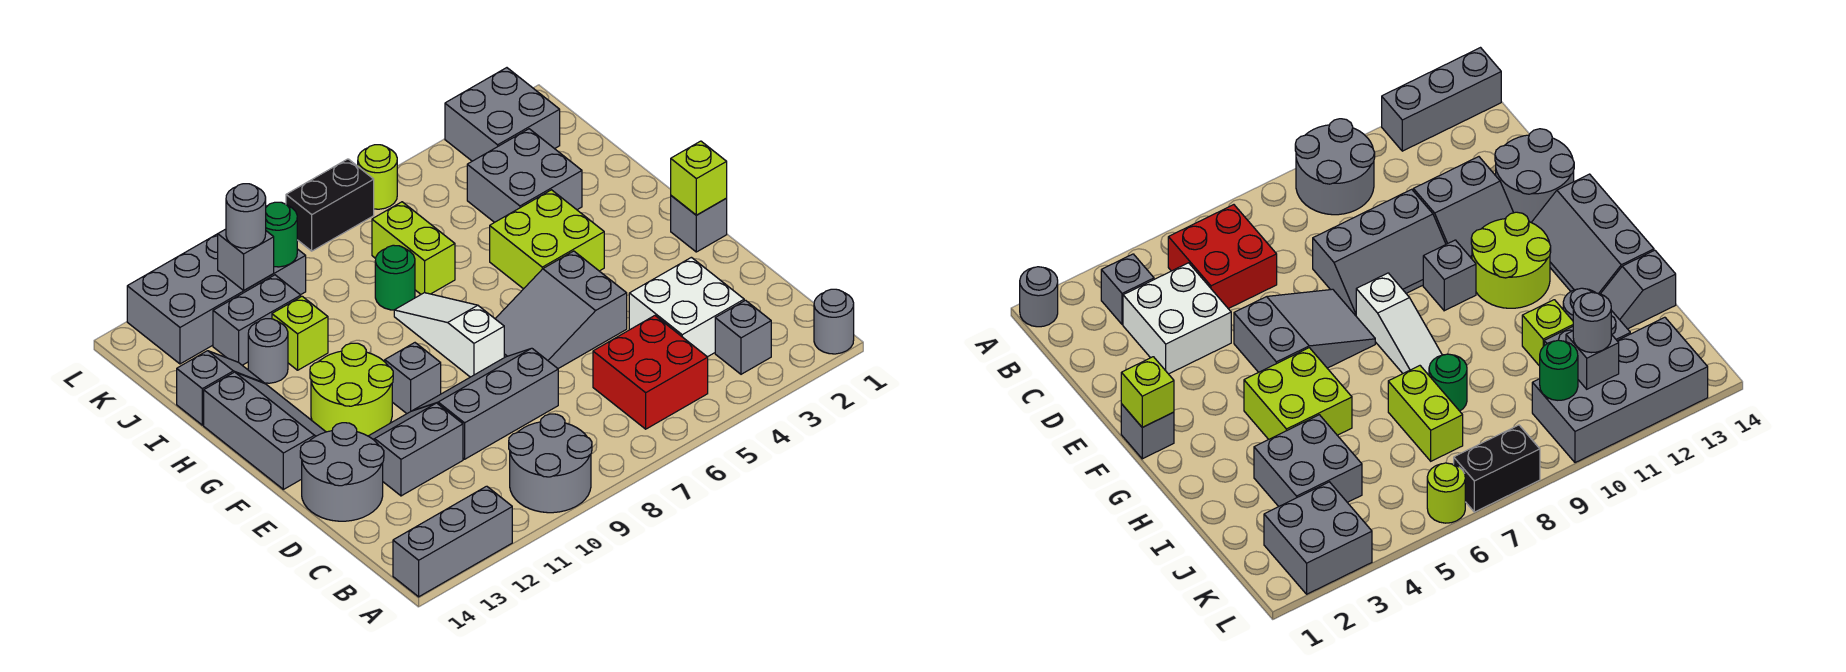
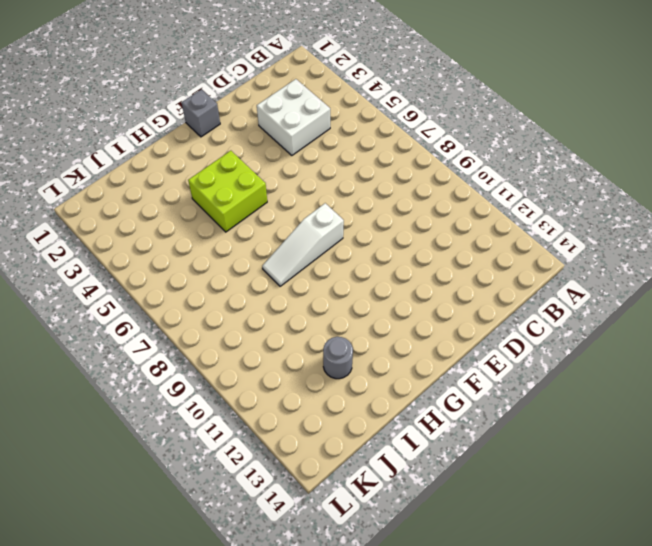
none -> grey round brick A1 level 1
none -> grey round brick A9:B10 level 1
none -> grey brick A12:A14 level 1
none -> grey brick B3 level 1

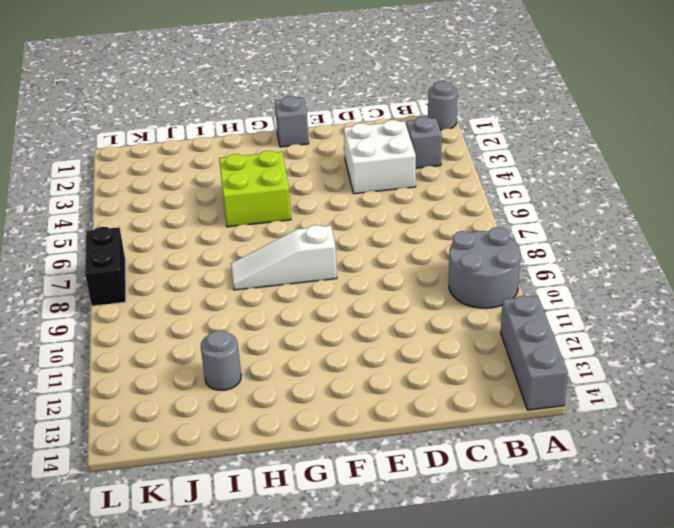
none -> red brick B5:C6 level 1
none -> grey slope D8:E10 level 1 top D
none -> grey slope D11:E12 level 1 top D
none -> grey round brick D13:E14 level 1

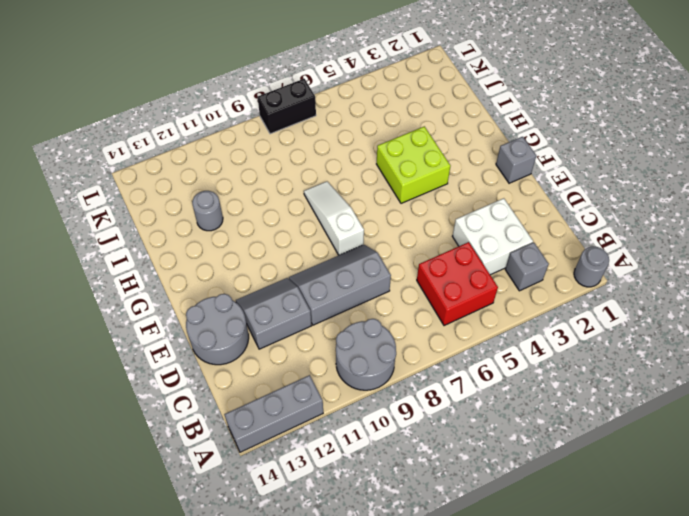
none -> grey slope E5:F7 level 1 top 5
none -> grey brick F10 level 1
none -> lime round brick F11:G12 level 1
none -> grey slope F13:H14 level 1 top 14

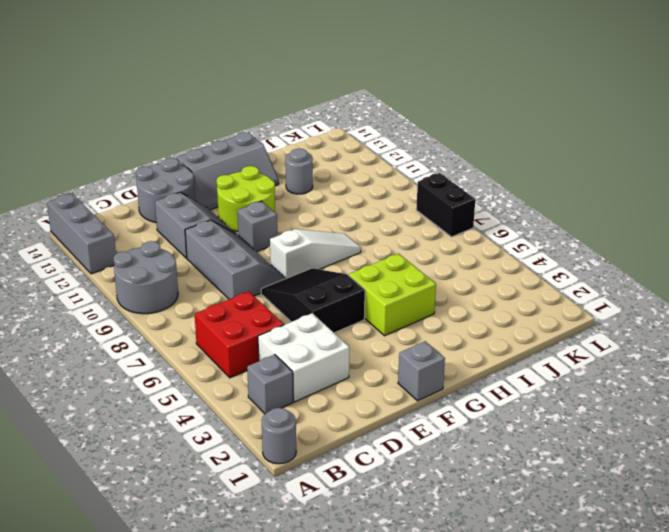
black slope E5:F7 level 1 top 5 -> grey slope E5:F7 level 1 top 5
none -> grey brick I3:J4 level 1
none -> lime brick I7:J7 level 1
none -> green round brick I8 level 1
none -> lime brick I11 level 1

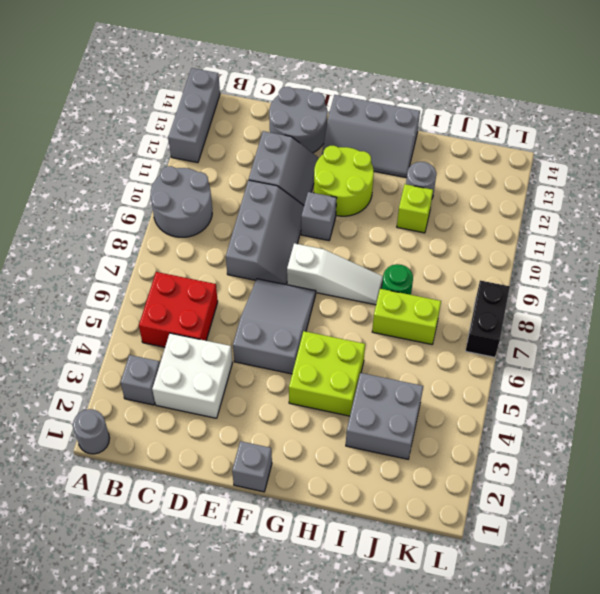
none -> grey slope I13:I14 level 1 top 14
none -> grey brick J11:J12 level 1
none -> grey brick K2:L3 level 1
none -> grey brick K10:L13 level 1

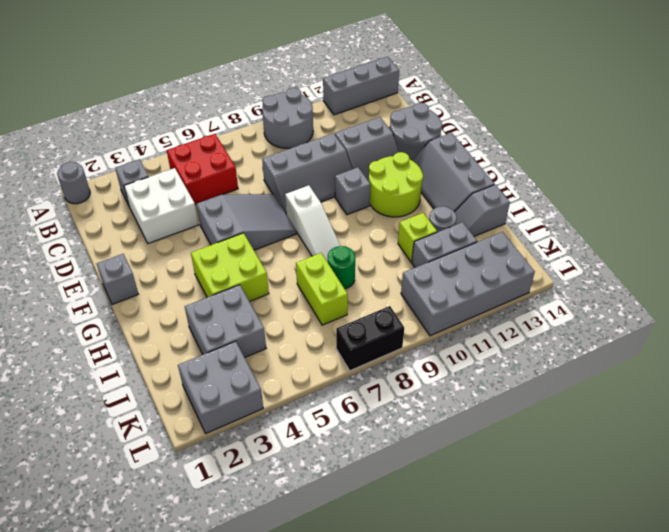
none -> lime round brick L6 level 1
none -> lime brick F1 level 2
none -> green round brick K10 level 2
none -> grey brick K11 level 2

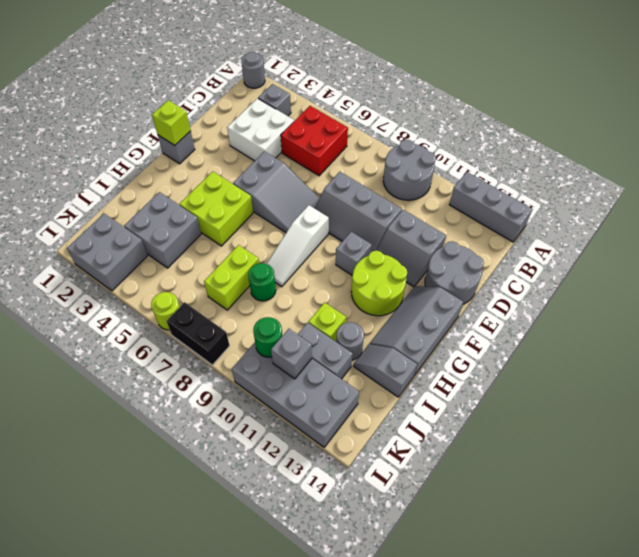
none -> grey round brick K11 level 3

